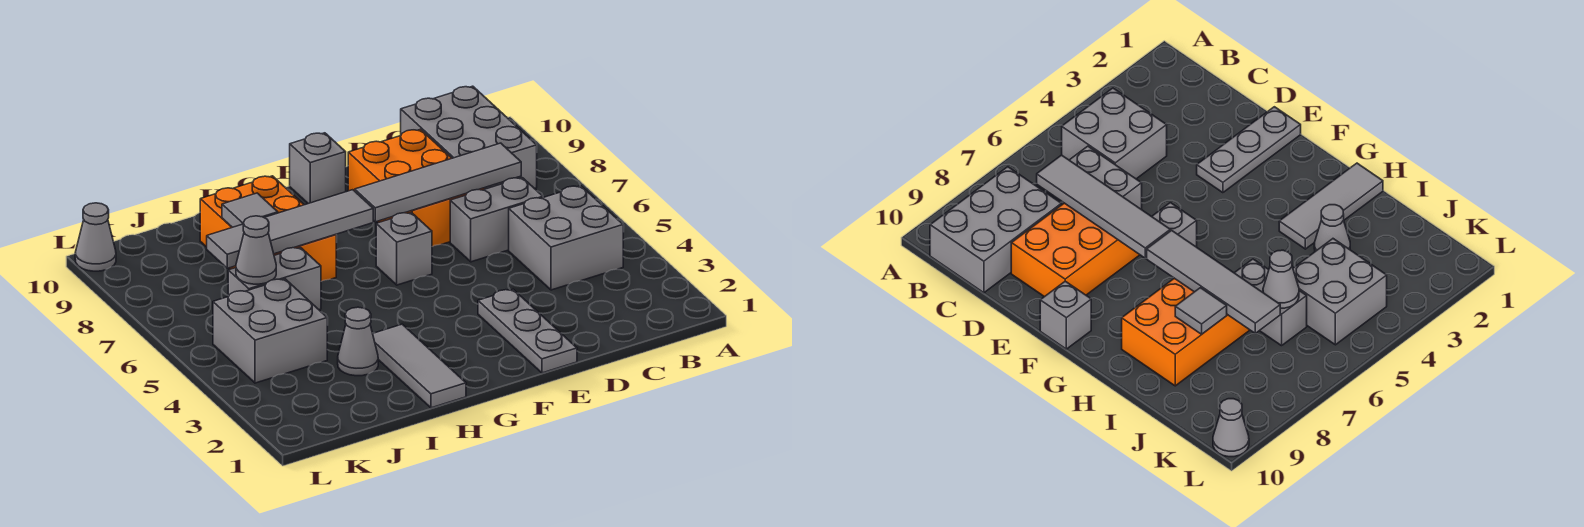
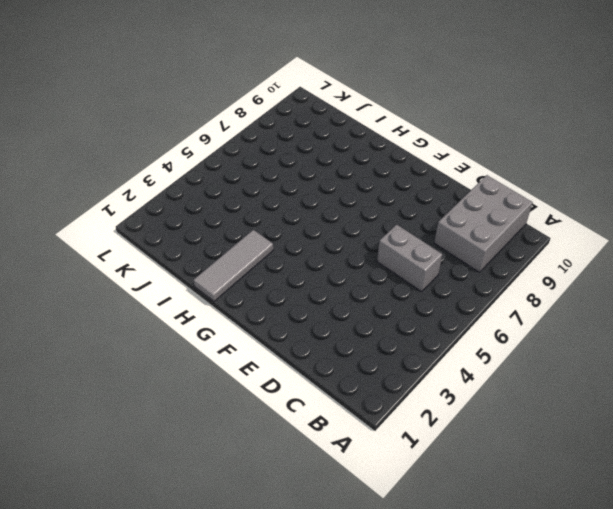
none -> grey brick B4:C5 level 1
none -> orange brick D7:E9 level 1
none -> grey plate E1:E3 level 1

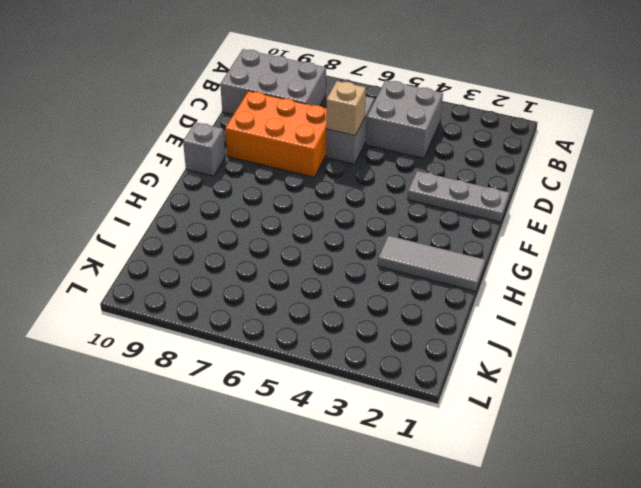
tan brick D6 level 2 -> none
none -> grey brick F6 level 1
none -> orange brick H7:I9 level 1
none -> grey cone I3 level 1

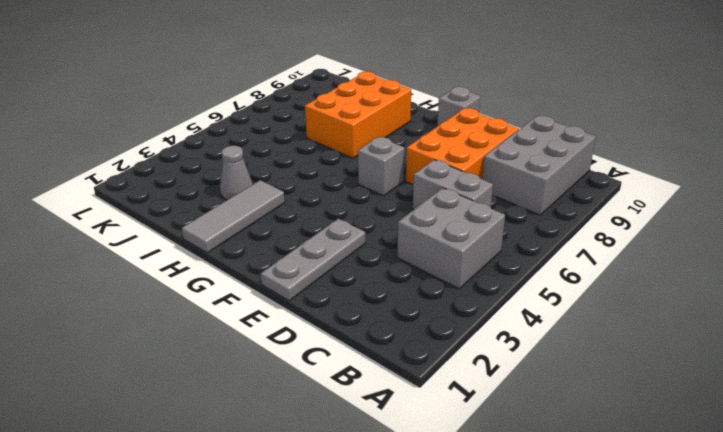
none -> grey brick I6:J6 level 1
none -> grey brick J4:K5 level 1
none -> grey cone L10 level 1

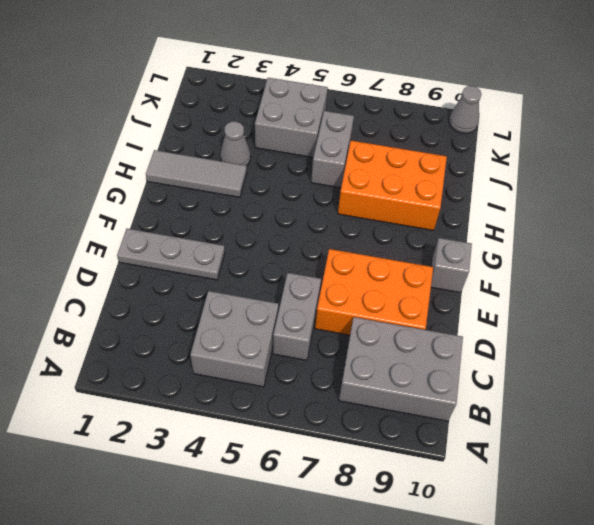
none -> grey brick F6 level 1
none -> grey tile C7:F7 level 2
none -> grey tile G7:J7 level 2

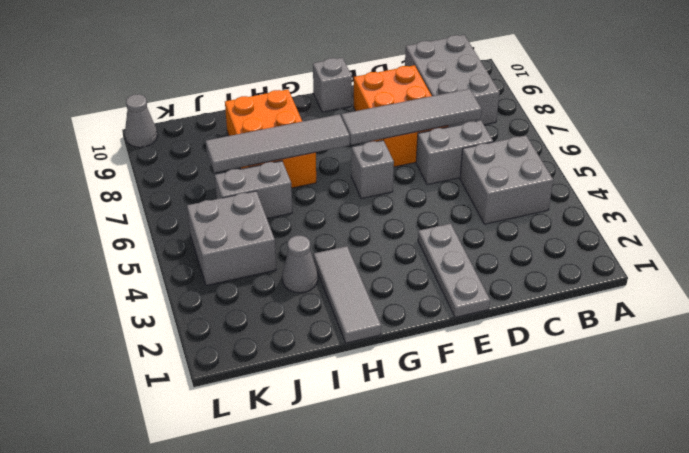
none -> grey tile I8 level 2
none -> grey cone J6 level 2

